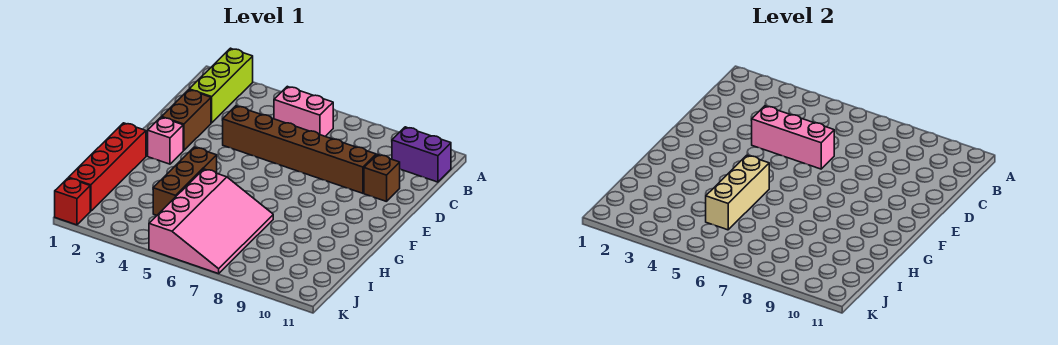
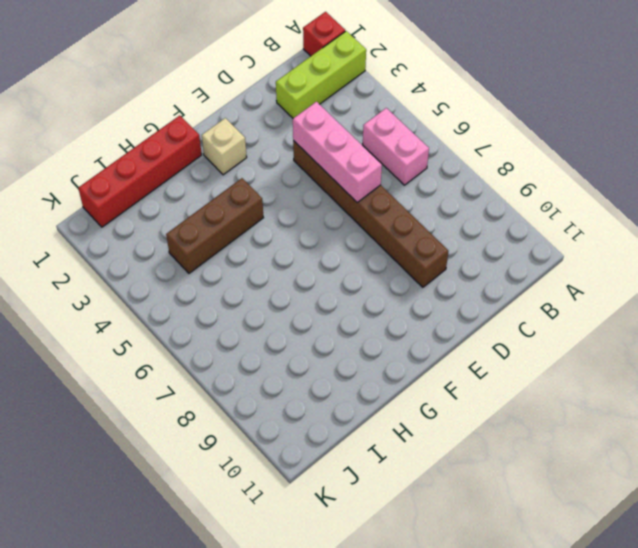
red brick A1 level 1 -> red brick K1 level 1
tan brick F2 level 1 -> pink brick F2 level 1
none -> purple brick B10:B11 level 1
none -> brown brick D2:E2 level 1
none -> brown brick D10 level 1

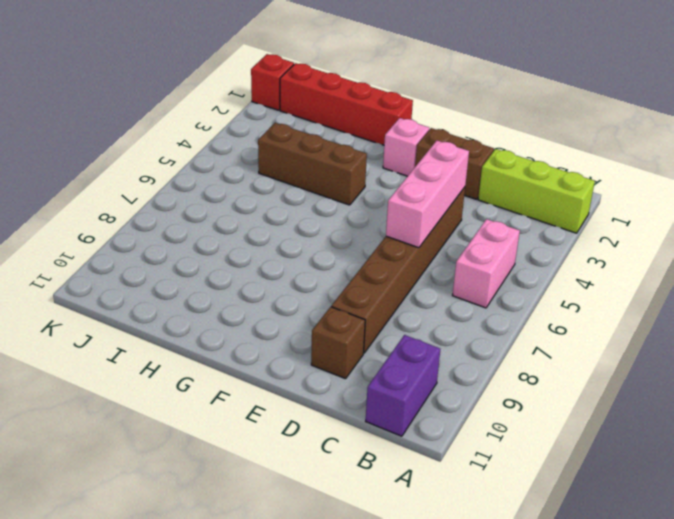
none -> pink slope H5:K7 level 1 top 5
none -> tan brick G5:I5 level 2

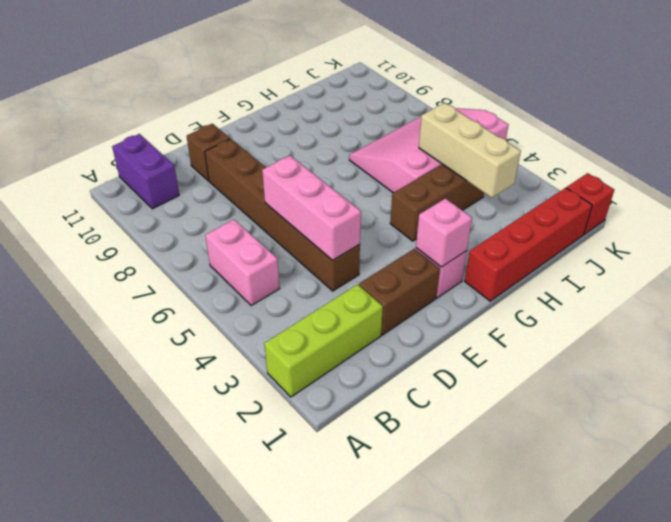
pink brick F2 level 2 -> none
tan brick I3:I5 level 2 -> tan brick G5:I5 level 2

